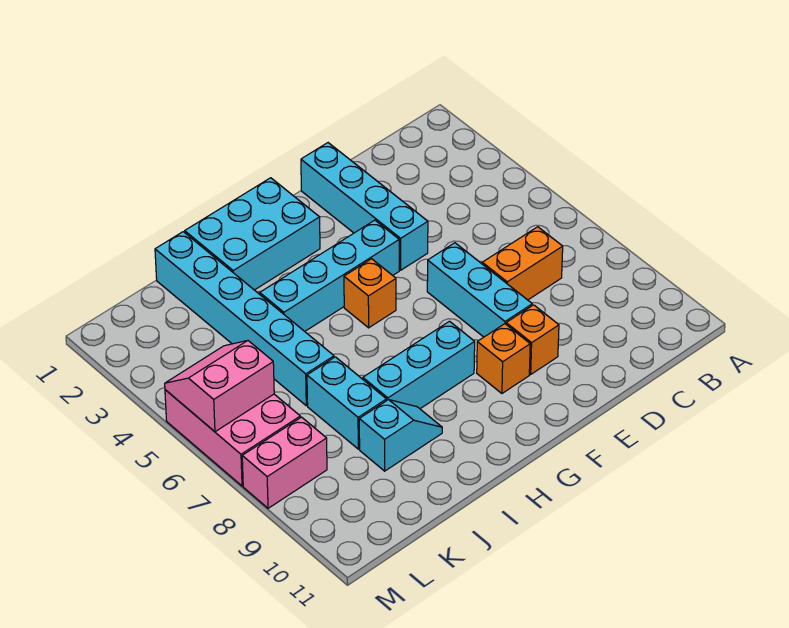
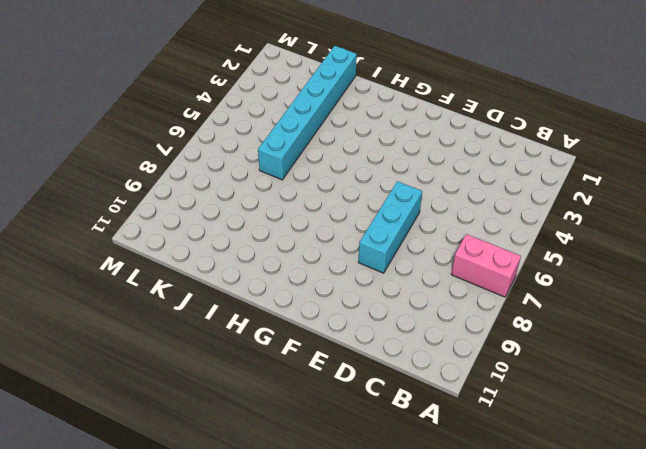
pink brick A7:B7 level 1 -> pink brick L8:M8 level 1
none -> orange brick C7:D7 level 1
none -> cyan brick E1:E4 level 1
none -> orange brick E9 level 1

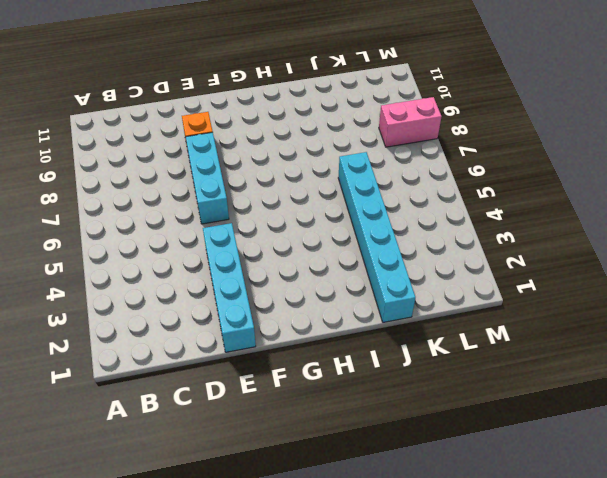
none -> orange brick C7:D7 level 1
none -> cyan brick F4:I4 level 1
none -> orange brick F9 level 1

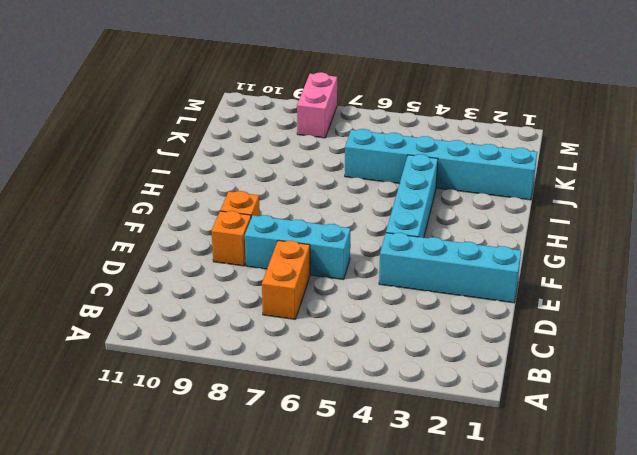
none -> cyan brick G1:I2 level 1
none -> orange brick G5 level 1
none -> cyan brick G8:I8 level 1

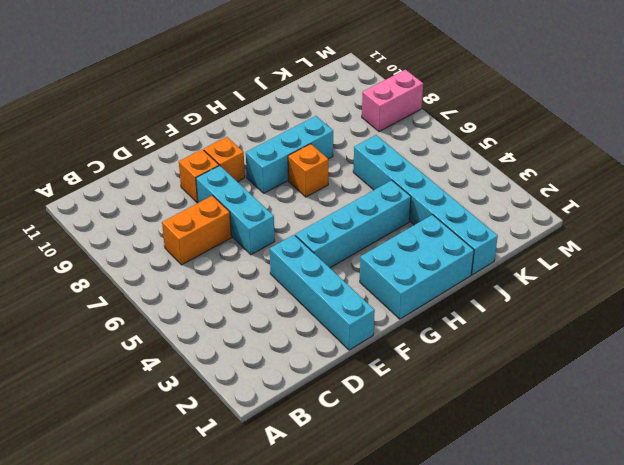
orange brick H7 level 1 -> orange brick G5 level 1
none -> cyan slope I9:J9 level 1 top J
none -> cyan brick J7:J8 level 1
none -> pink brick L5:M7 level 1

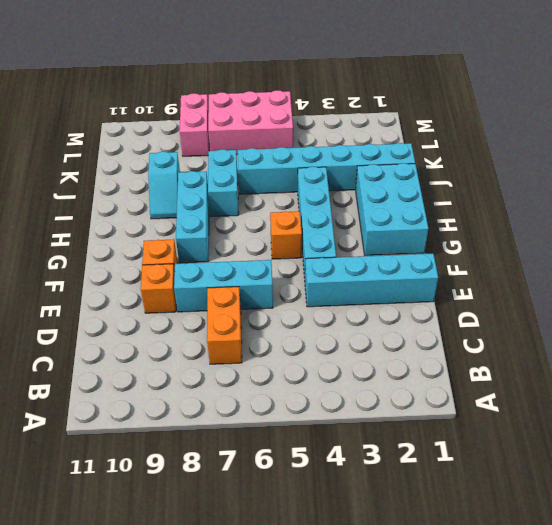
cyan brick I7:J7 level 1 -> cyan brick J7:J8 level 1
none -> pink slope L5:M6 level 2 top 6

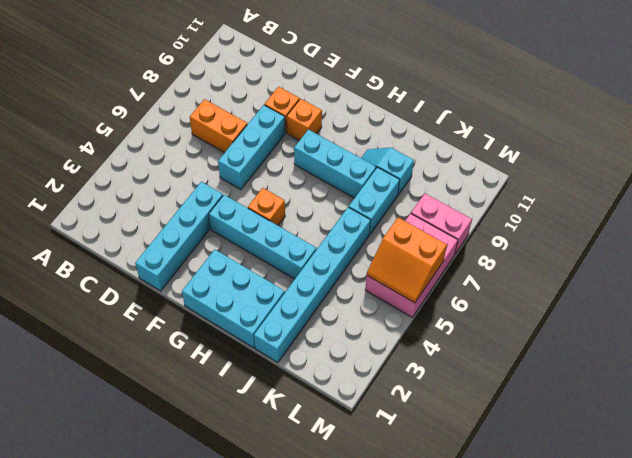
orange slope L5:M6 level 2 top 6 -> pink slope L5:M6 level 2 top 6

